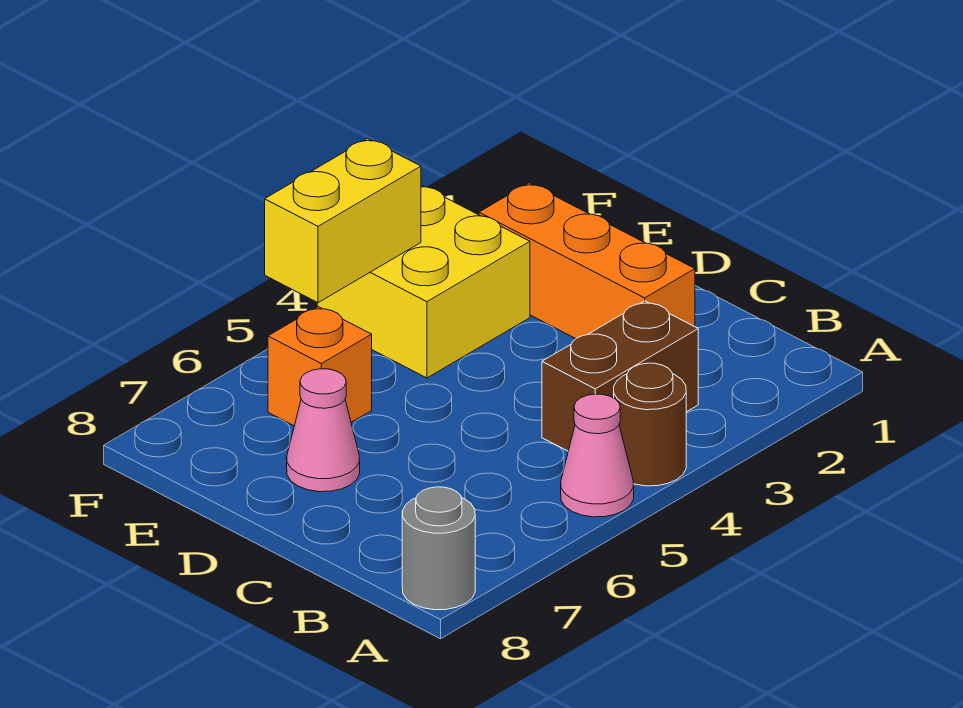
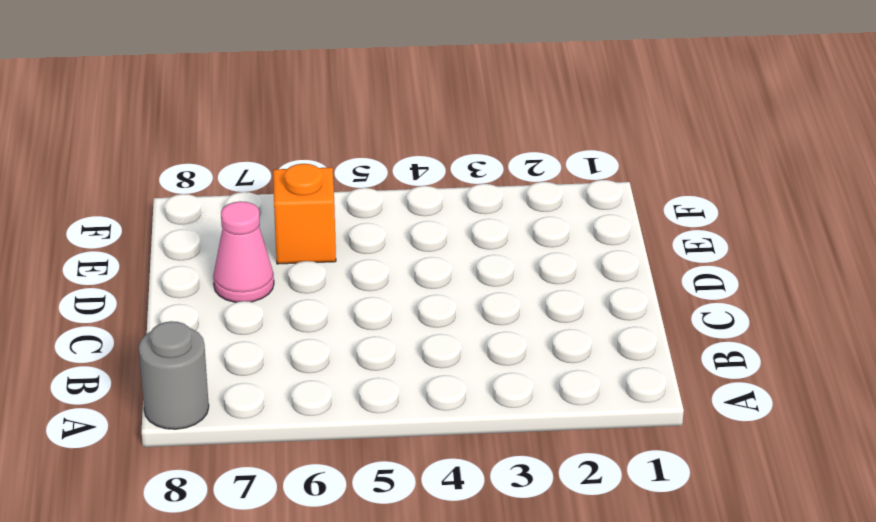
none -> brown round brick A4 level 1
none -> pink cone A5 level 1

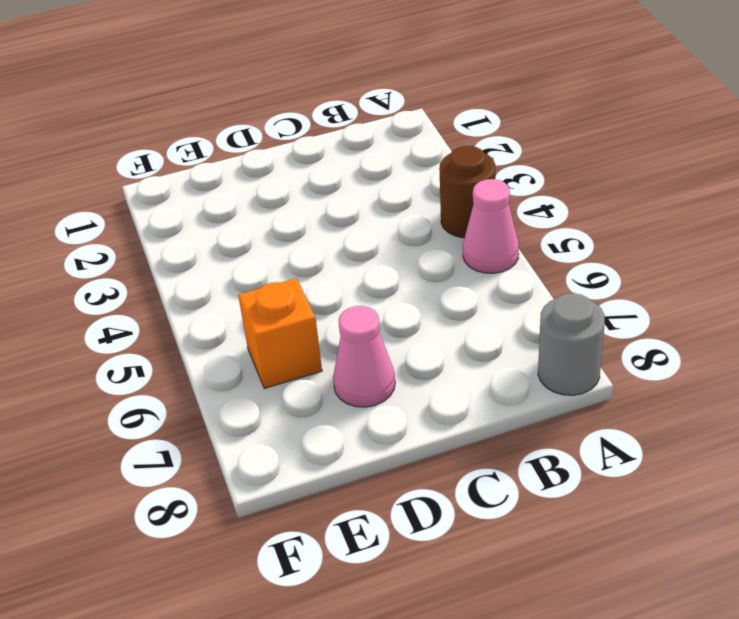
none -> brown brick B3:B4 level 1
none -> orange brick C2:E2 level 1

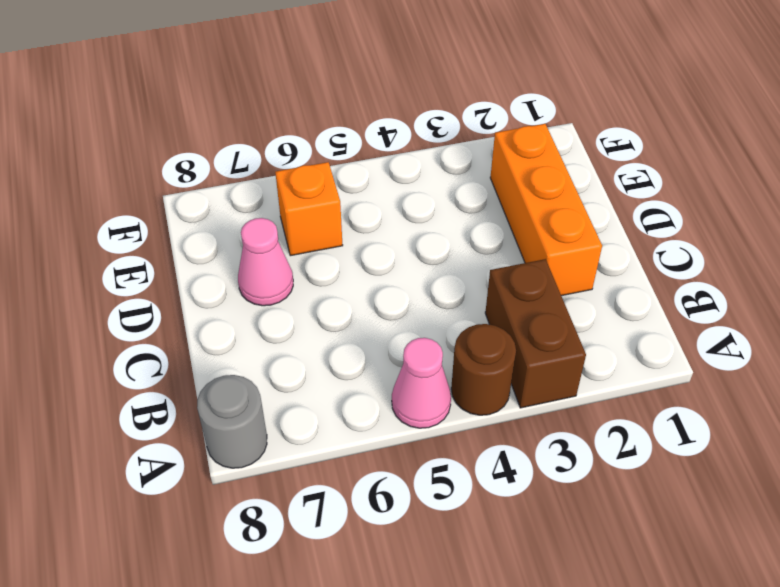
brown brick A3:B3 level 1 -> brown brick B3:B4 level 1
none -> yellow brick E3:F4 level 1
none -> yellow brick F4:F5 level 2

